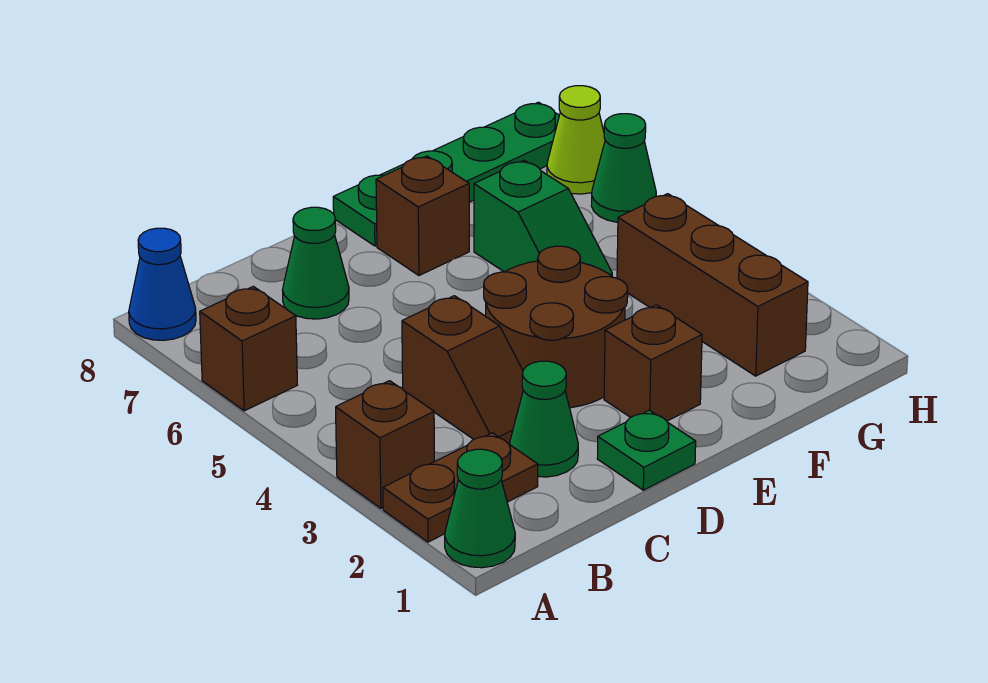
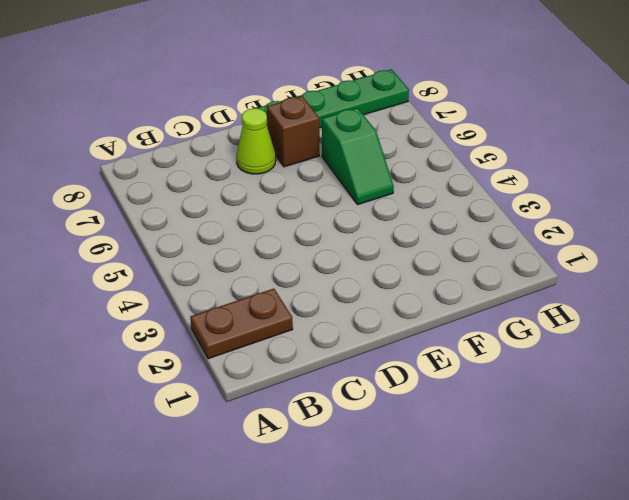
lime cone D7 level 1 -> lime cone H7 level 1
none -> green cone A1 level 1
none -> brown brick A3 level 1
none -> brown brick A6 level 1

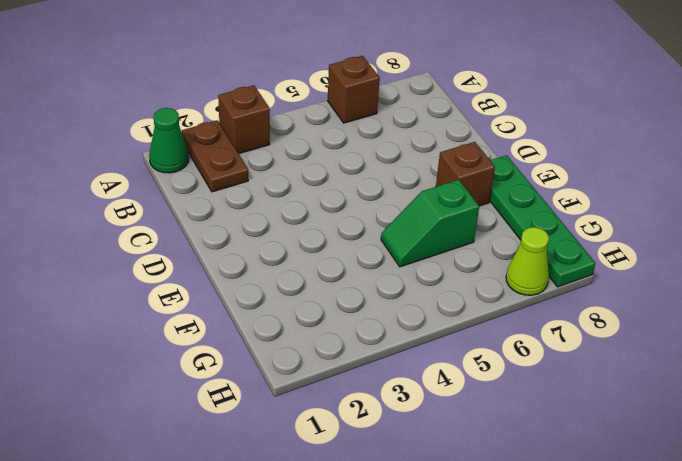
none -> blue cone A8 level 1
none -> green cone C2 level 1
none -> brown slope C3:C4 level 1 top 4

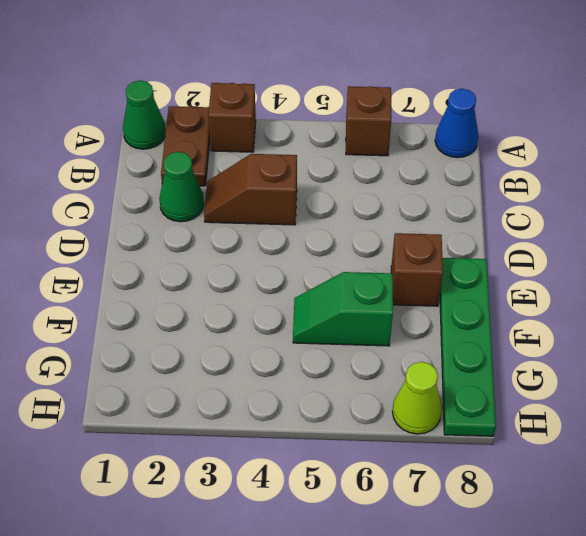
none -> green cone C7 level 1
none -> green plate D1 level 1
none -> brown round brick D3:E4 level 1

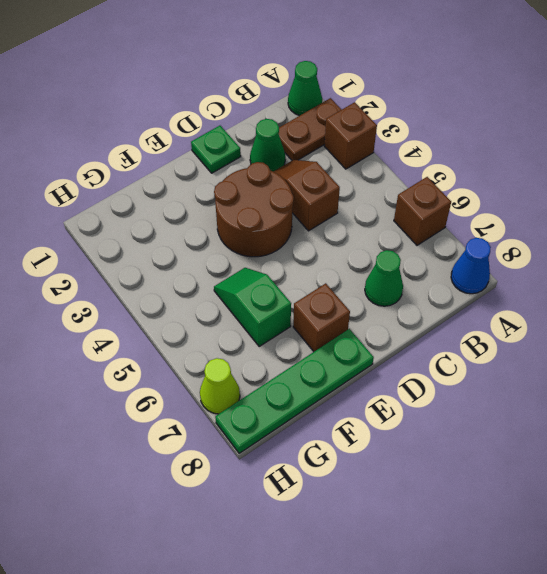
none -> brown brick E2 level 1
none -> brown brick G2:G4 level 1
none -> green cone H6 level 1

